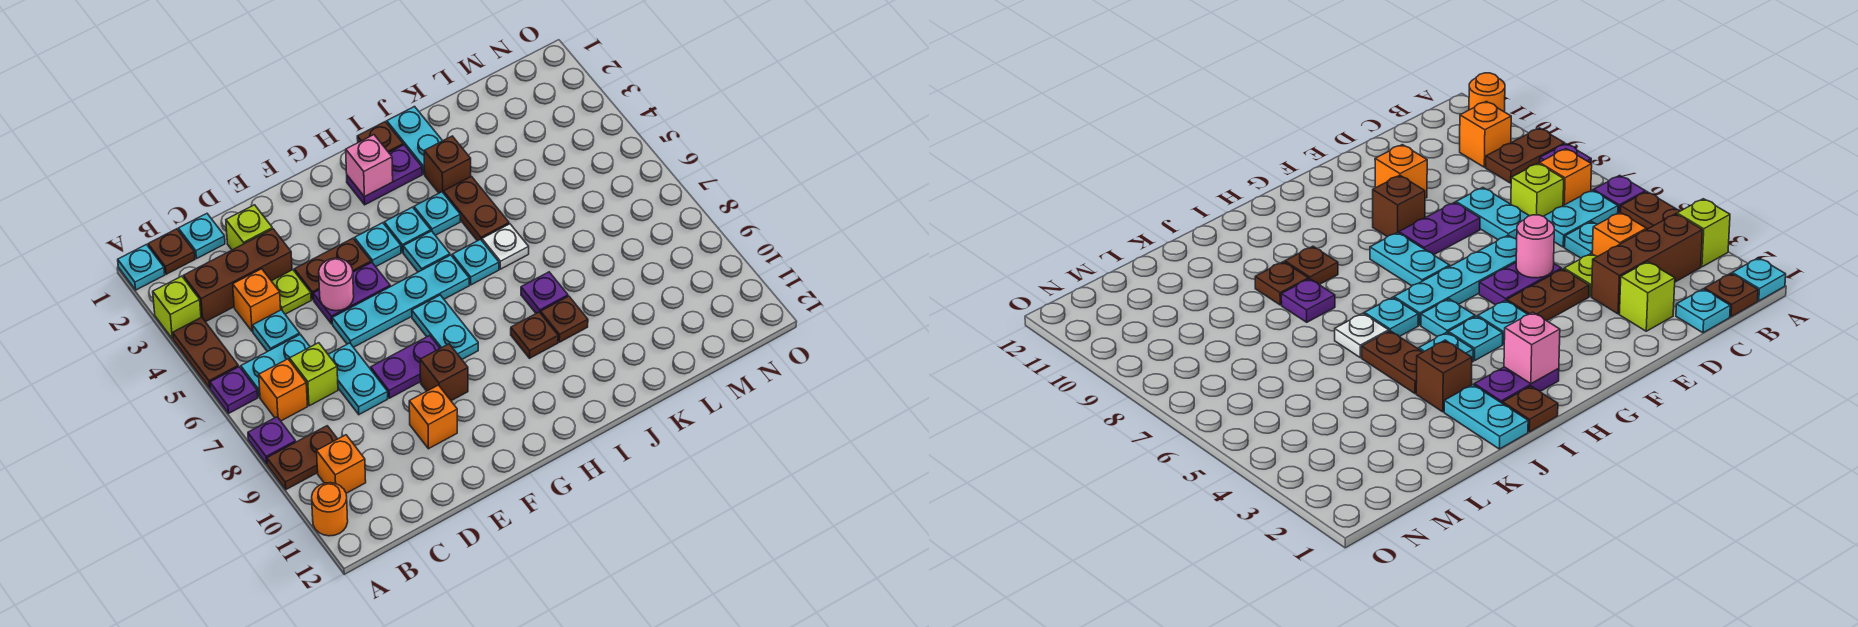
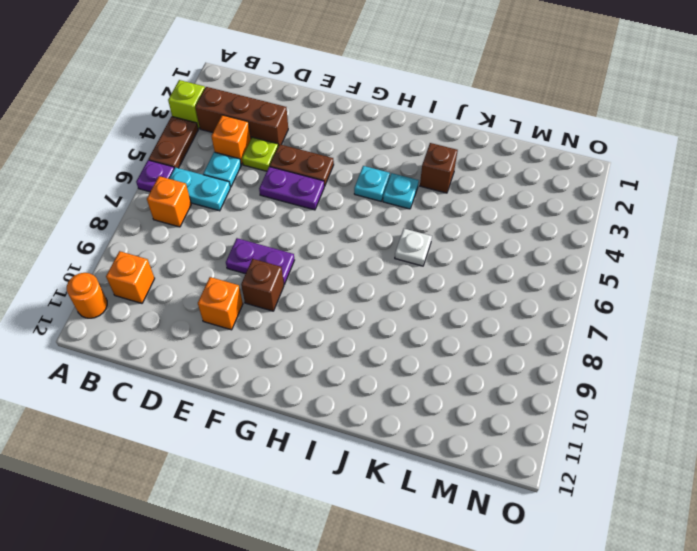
none -> cyan plate A1 level 1
none -> purple plate A8 level 1
none -> brown plate A9:B9 level 1
none -> brown plate B1 level 1

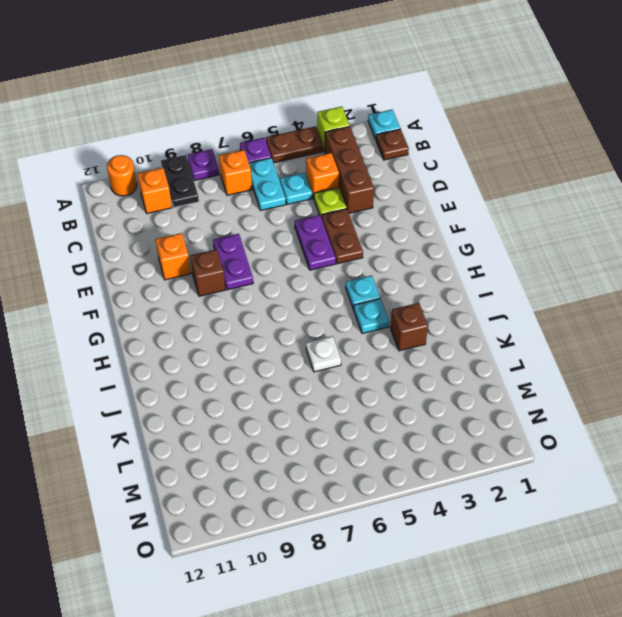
black plate A9:B9 level 1 -> brown plate A9:B9 level 1
none -> cyan plate C1 level 1
none -> lime brick C7 level 1
none -> lime brick D2 level 1
none -> cyan plate D7:D8 level 1

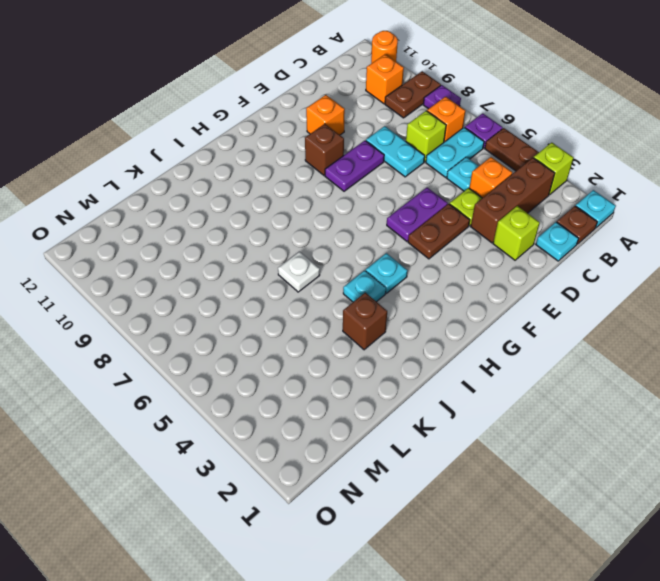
none -> cyan plate E6:H6 level 1
none -> cyan plate G4 level 1
none -> cyan plate G7:G8 level 1
none -> purple plate H2:I2 level 1

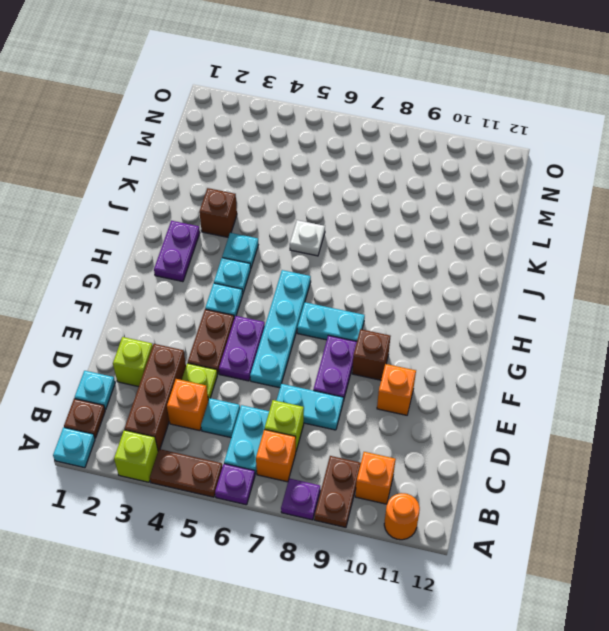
none -> cyan plate H5 level 1
none -> brown plate I1 level 1
none -> cyan plate I6 level 1
none -> brown plate I9 level 1

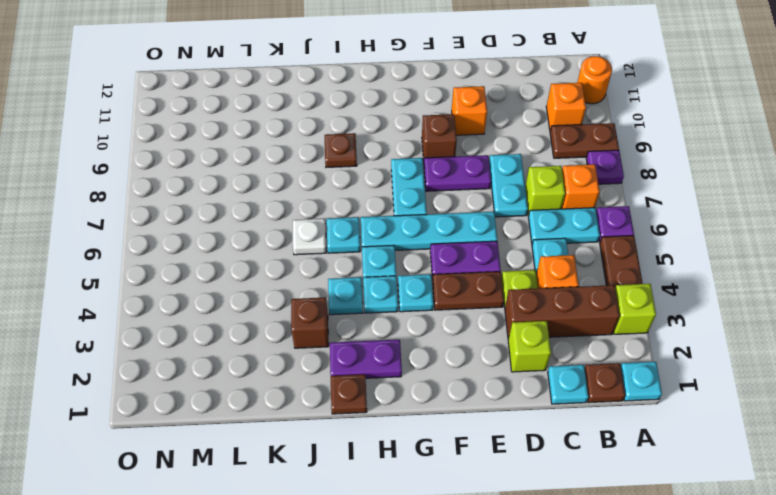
none -> cyan plate J1:J2 level 1
none -> brown plate J4:J5 level 1
none -> purple plate J8 level 1
none -> brown plate J9 level 1

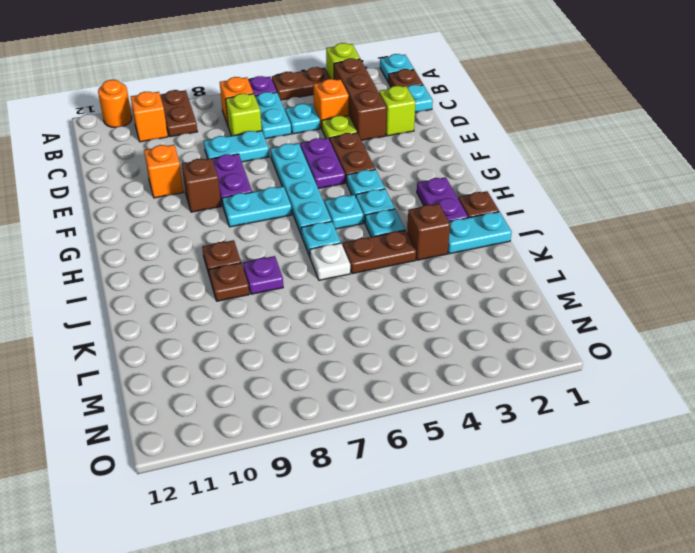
none -> purple plate A8 level 1
none -> pink round brick E5 level 2
none -> pink brick H2 level 2

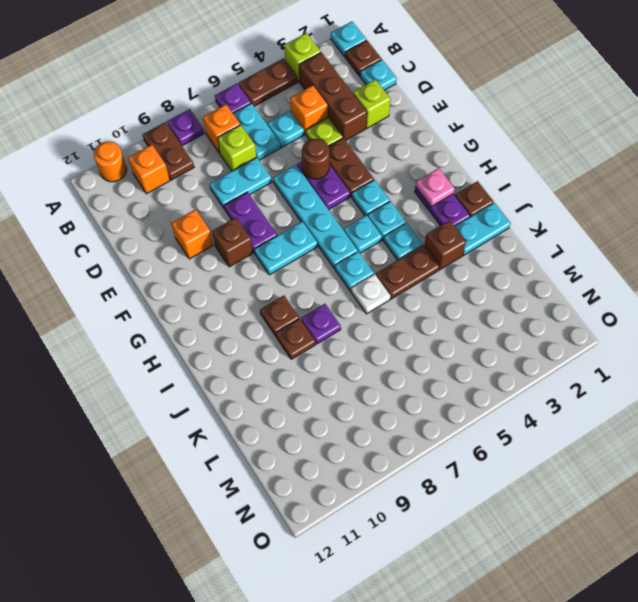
brown round brick E5 level 2 -> pink round brick E5 level 2
pink plate H2 level 2 -> pink brick H2 level 2

